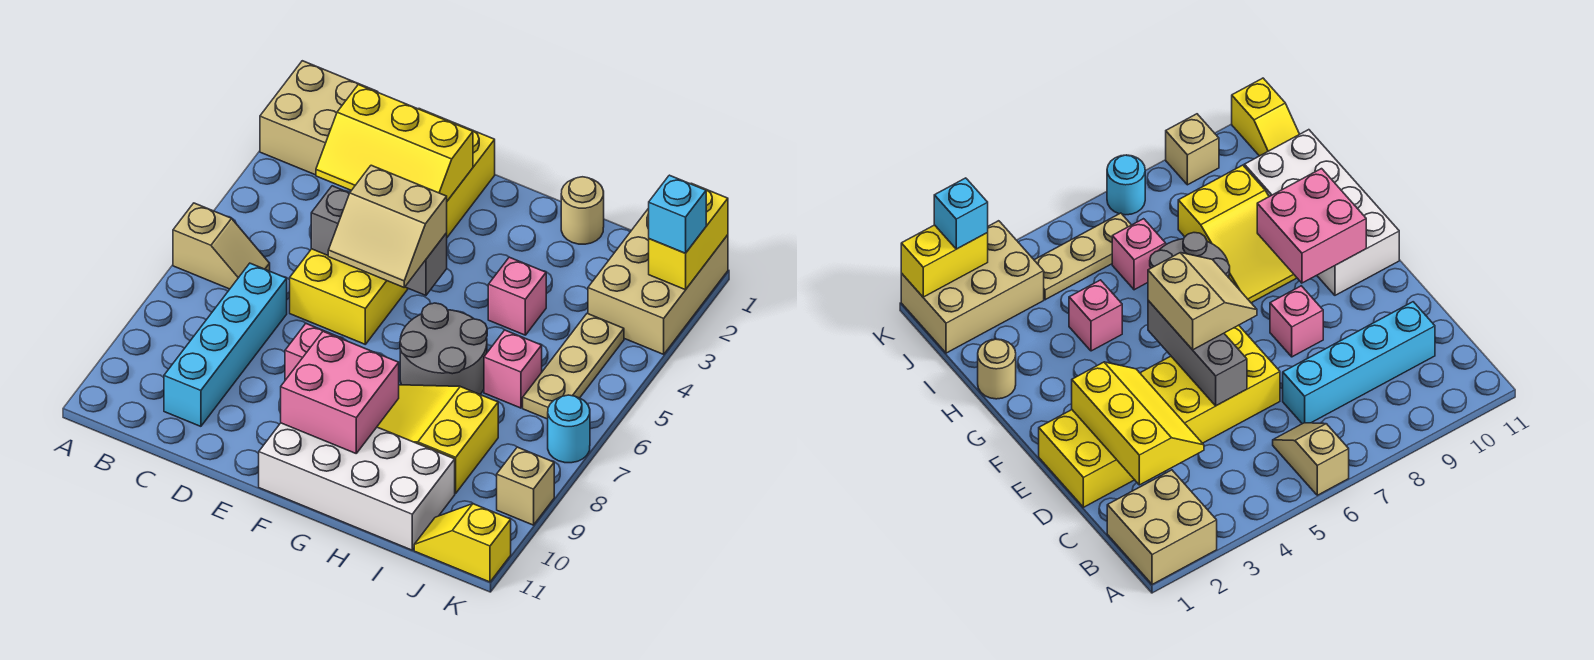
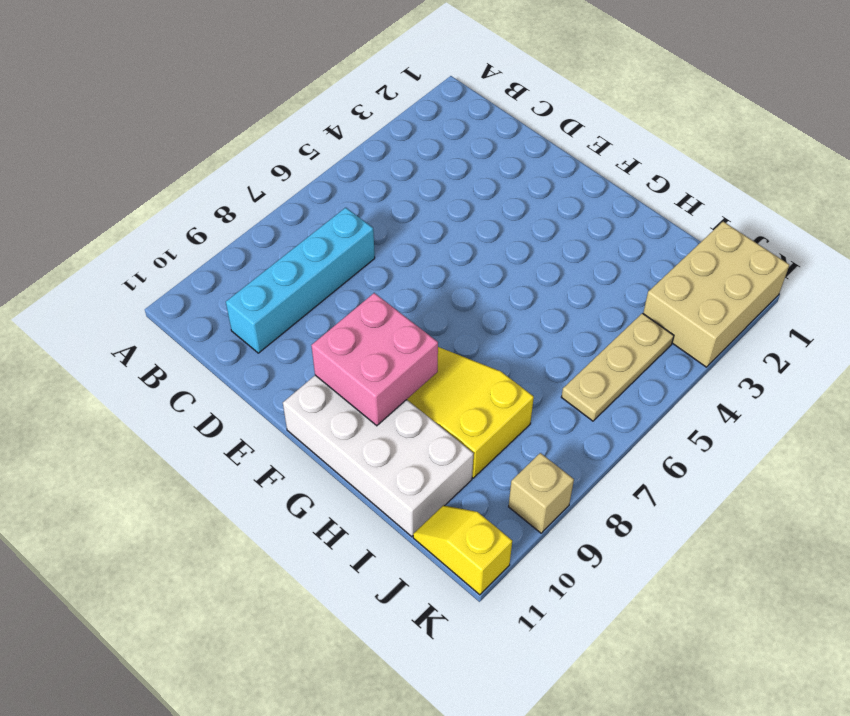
none -> tan brick A1:B2 level 1
none -> tan slope A6:B6 level 1 top A
none -> yellow brick D1:E6 level 1

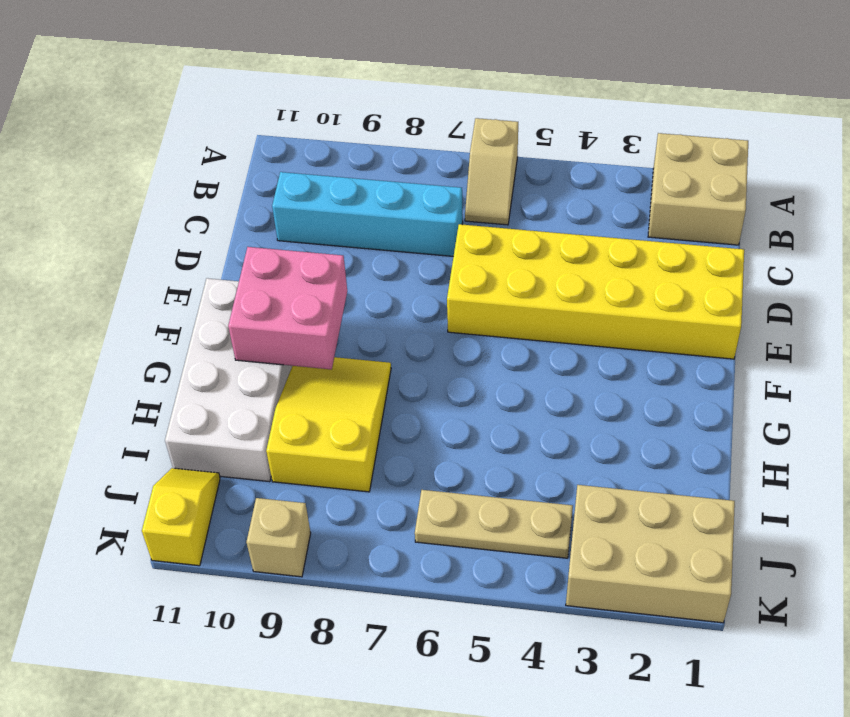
none -> pink brick E8 level 1
none -> grey round brick G6:H7 level 1
none -> tan round brick H1 level 1

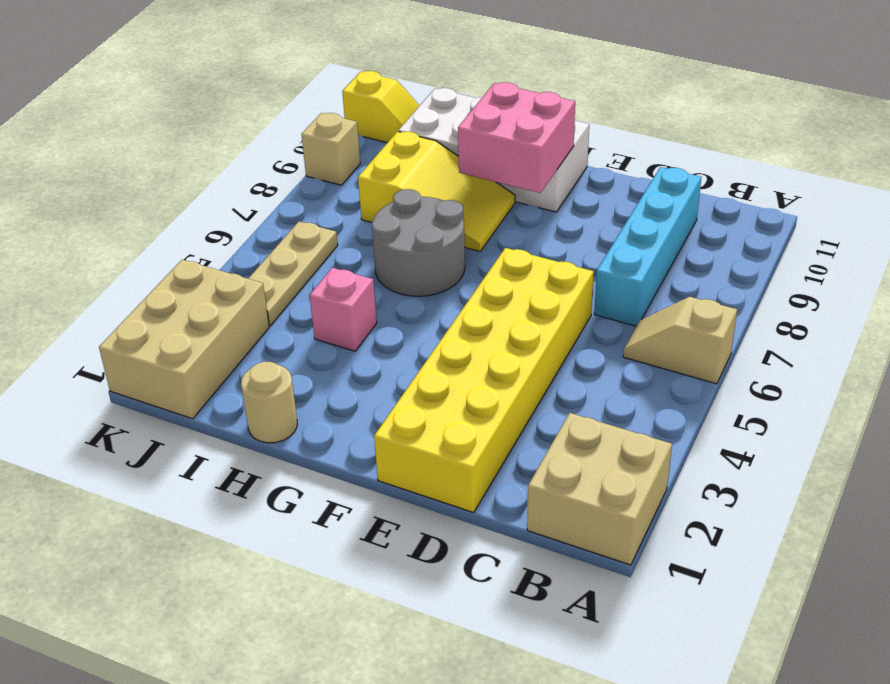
none -> pink brick E8 level 1
none -> pink brick I6 level 1
none -> cyan round brick K7 level 1

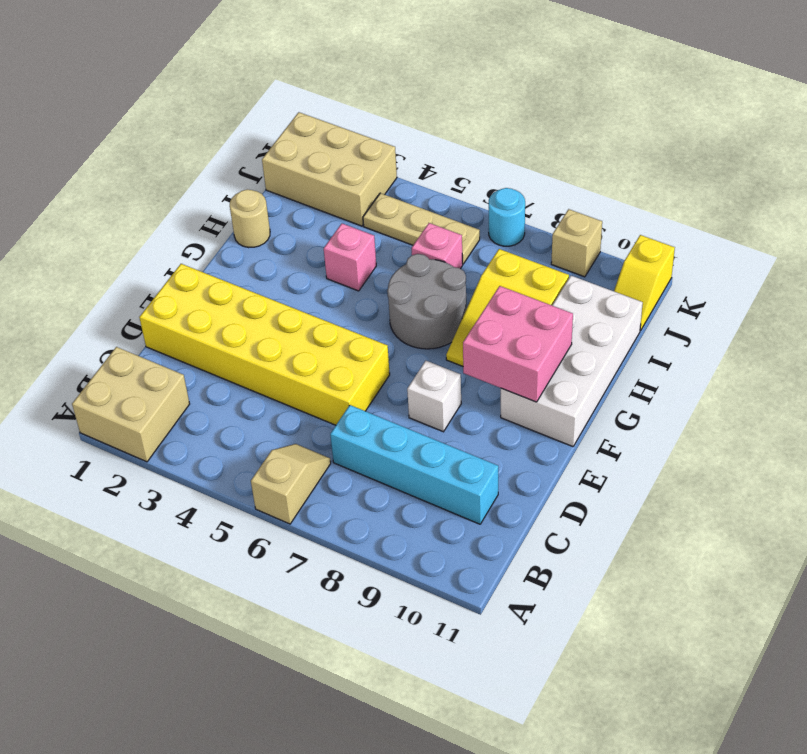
white brick E8 level 1 -> pink brick E8 level 1
none -> yellow slope C2:E3 level 2 top 2
none -> grey brick D5:F5 level 2
none -> yellow brick K1:K2 level 2

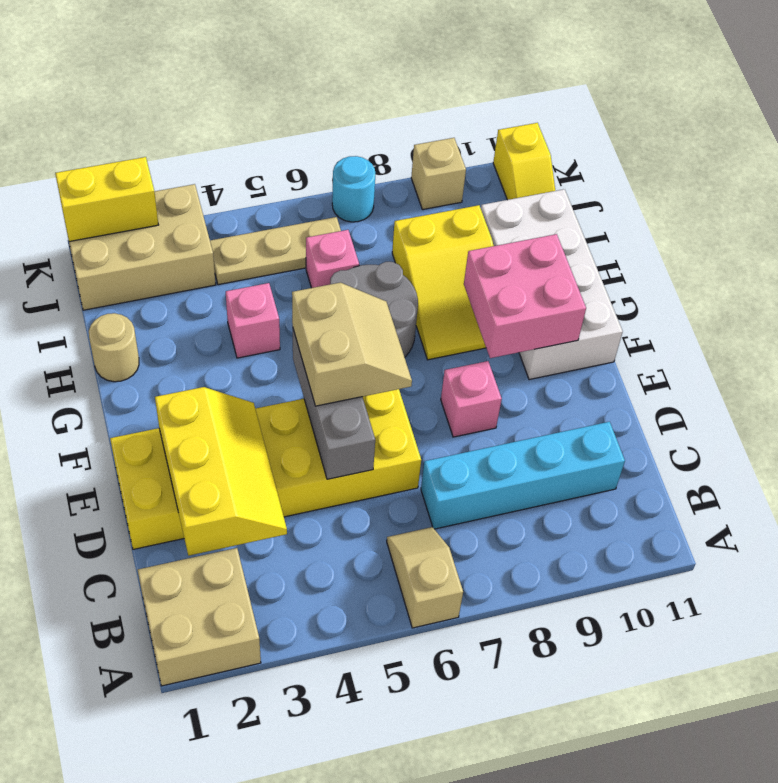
none -> cyan brick K2 level 3

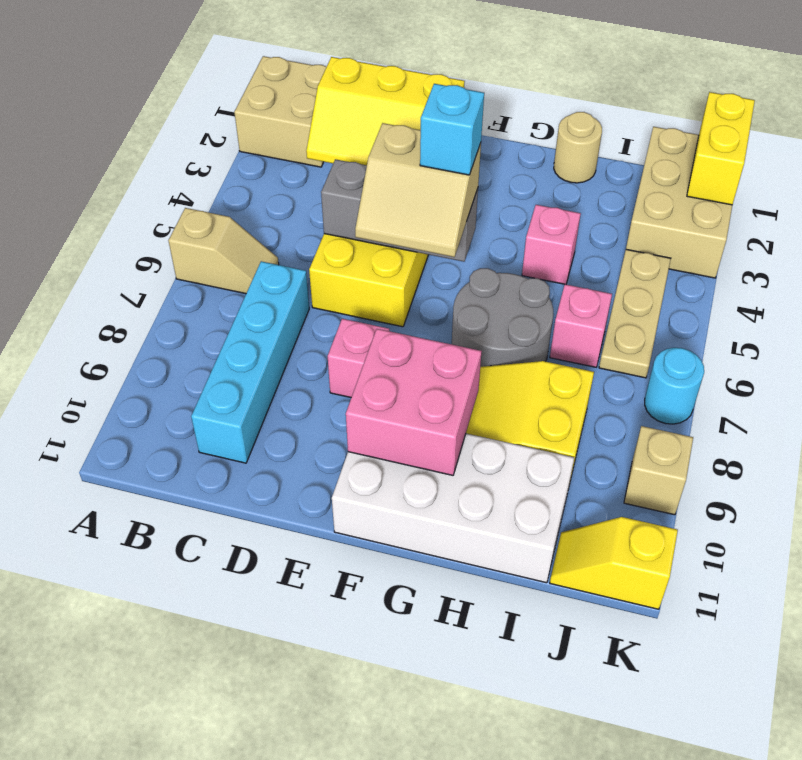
cyan brick F5 level 4 -> cyan brick K2 level 3

